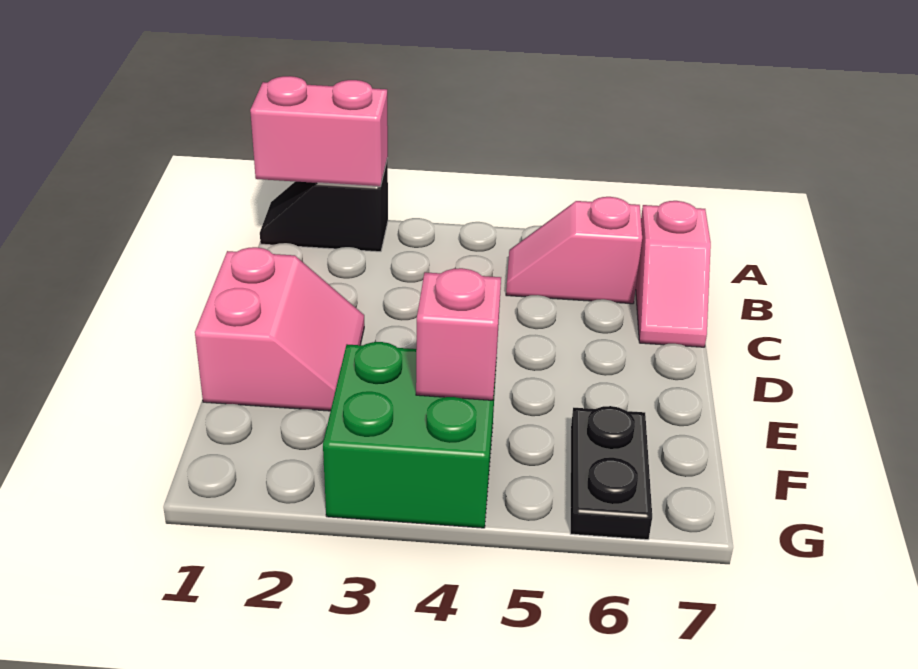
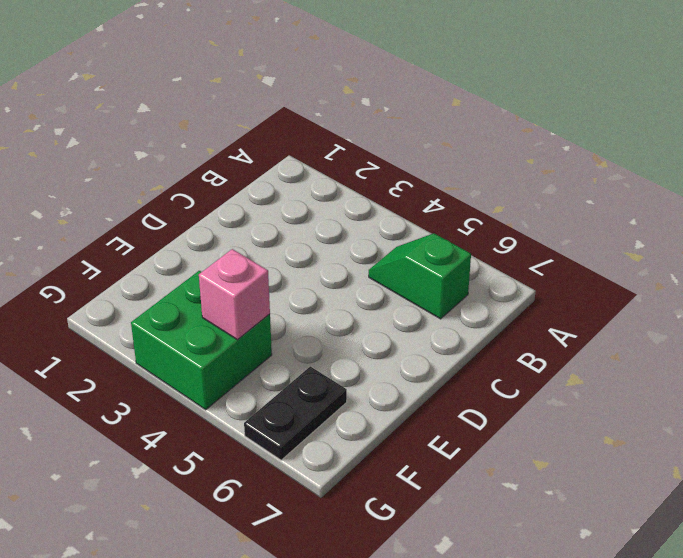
green slope B5:B6 level 1 top 6 -> pink slope B5:B6 level 1 top 6
none -> black slope A1:A2 level 1 top 2
none -> pink slope B7:C7 level 1 top B

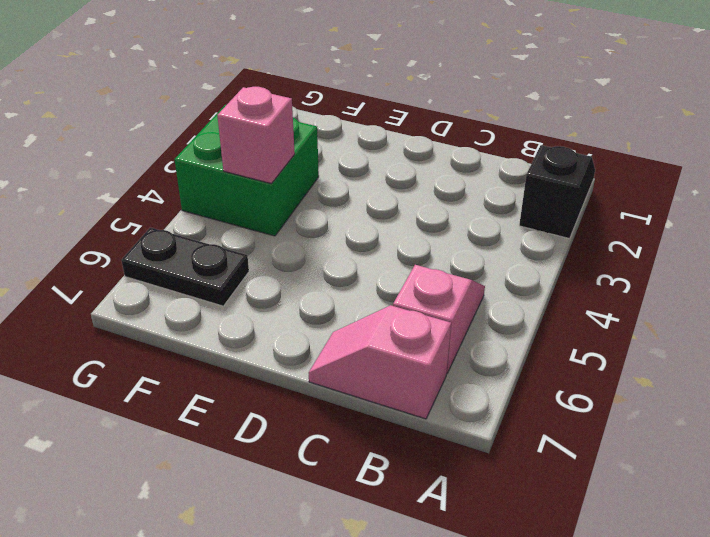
none -> pink slope D1:E2 level 1 top 1
none -> pink brick A1:A2 level 2

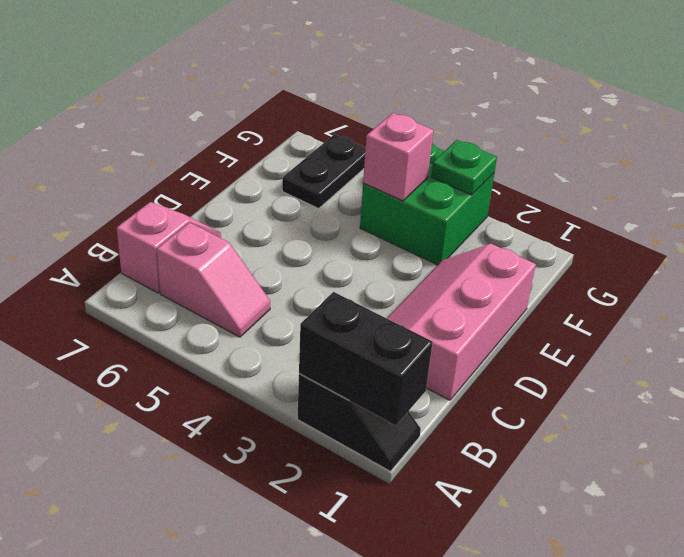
black brick A1:A2 level 2 -> pink brick A1:A2 level 2
pink slope C1:E2 level 1 top 1 -> pink slope D1:E2 level 1 top 1
green plate G3 level 2 -> none

